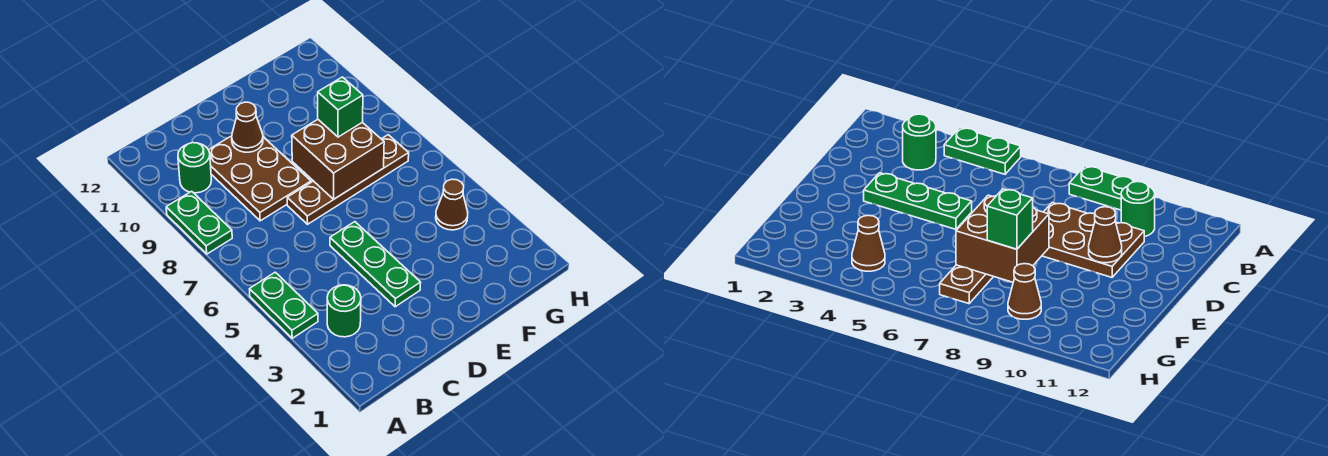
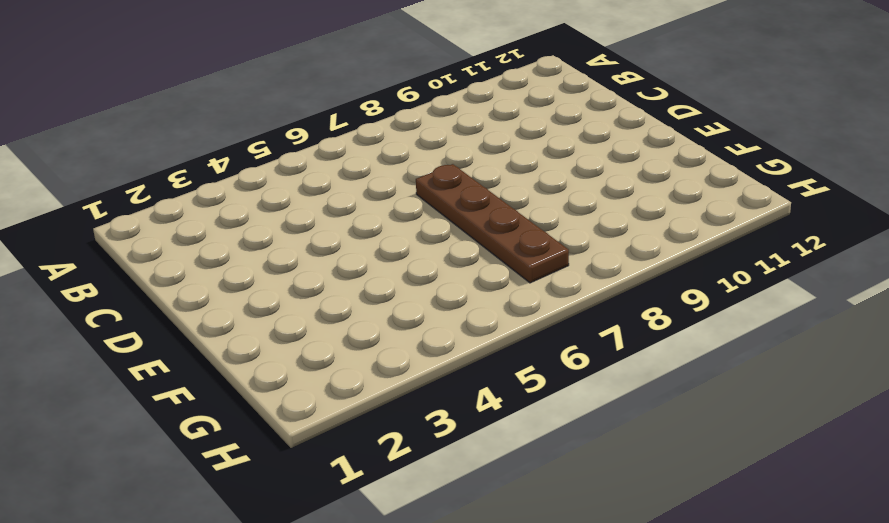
none -> green plate A4:A5 level 1
none -> green plate A8:A9 level 1
none -> green round brick B3 level 1

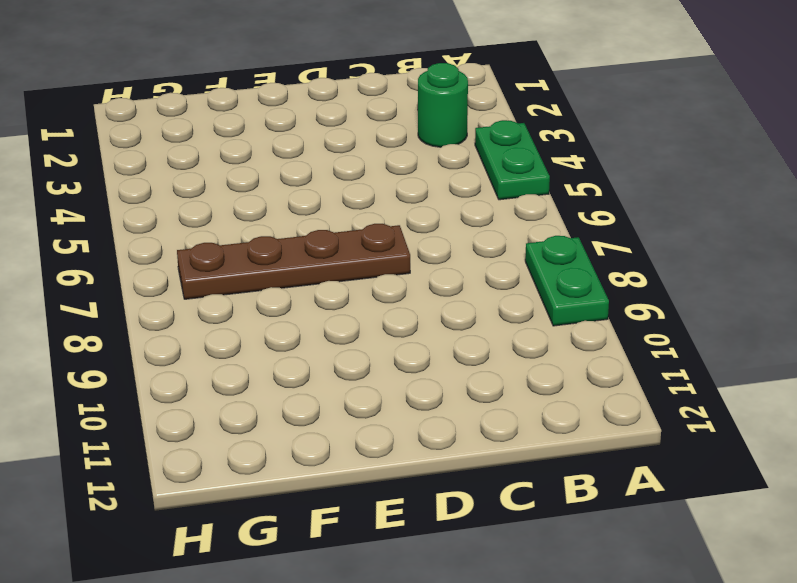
none -> green round brick B10 level 1
none -> brown plate C8:D10 level 1
none -> green plate D3:D5 level 1

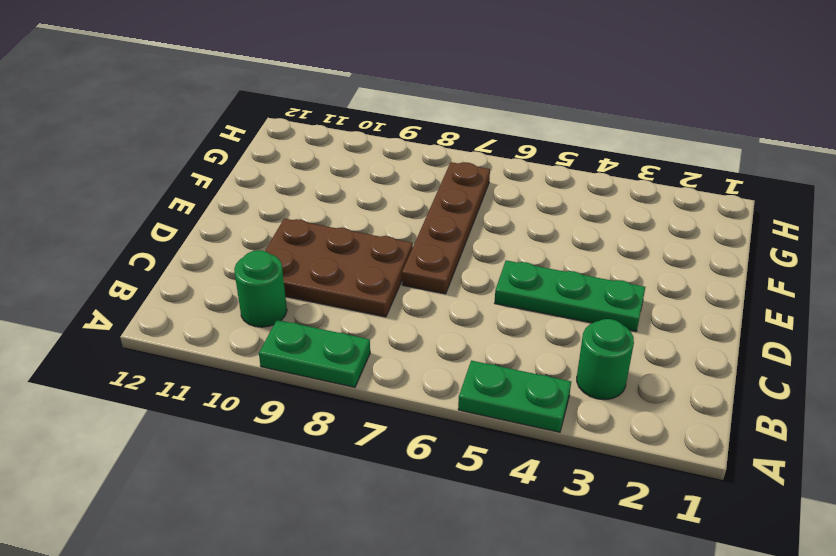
none -> brown cone G4 level 1
none -> brown cone G9 level 1
none -> brown cone D10 level 2

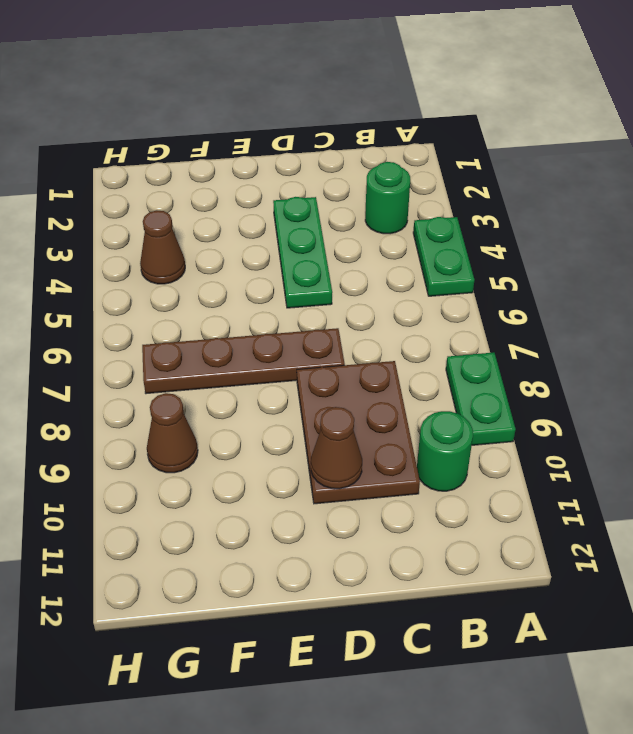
none -> brown brick E7:F8 level 2
none -> green brick F8 level 3

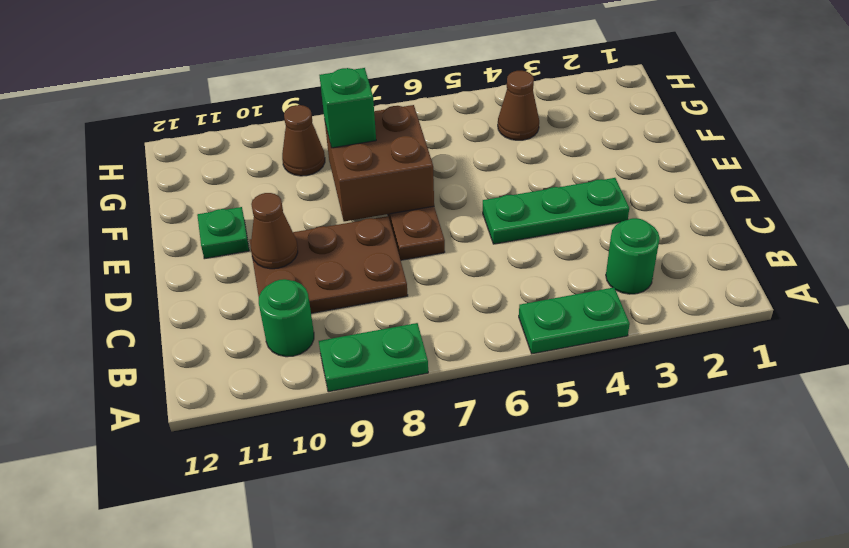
green plate E11 level 1 -> none

